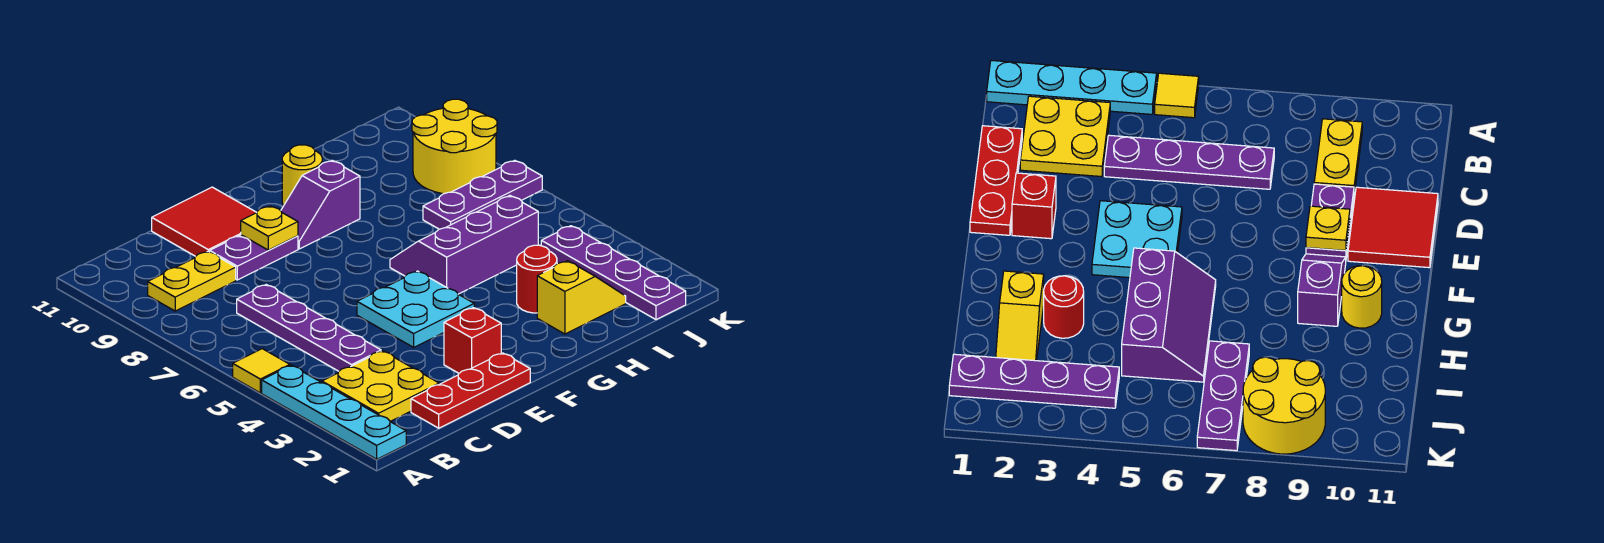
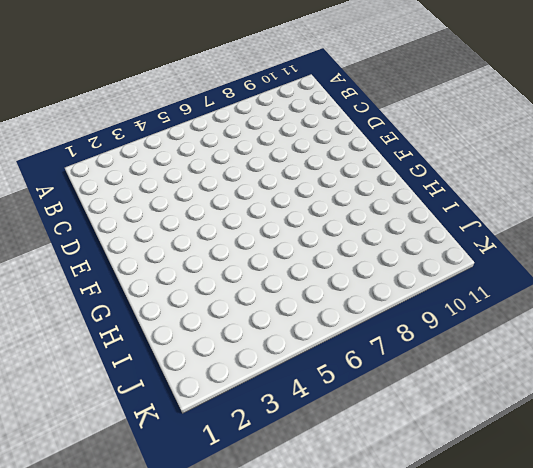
none -> cyan plate A1:A4 level 1
none -> yellow tile A5 level 1
none -> yellow plate B2:C3 level 1

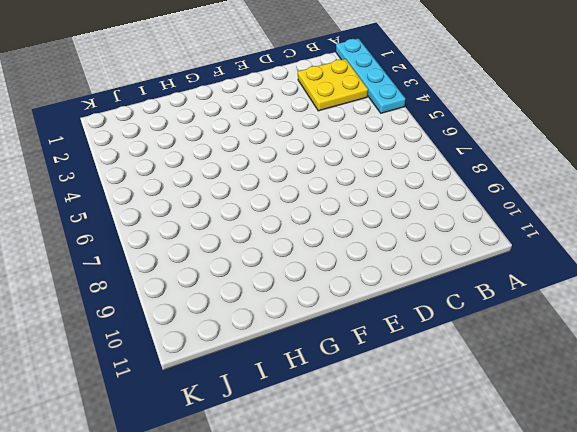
none -> yellow tile A5 level 1
none -> yellow plate B9:C9 level 1
none -> red plate C1:E1 level 1

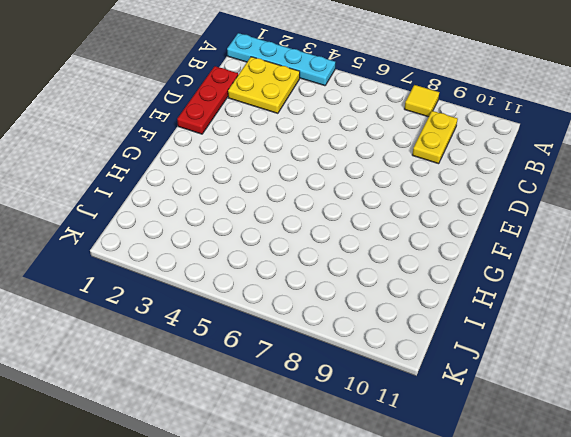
yellow tile A8 level 1 -> yellow tile A5 level 1
none -> purple plate C4:C7 level 1
none -> purple plate D9:E9 level 1
none -> red tile D10:E11 level 1

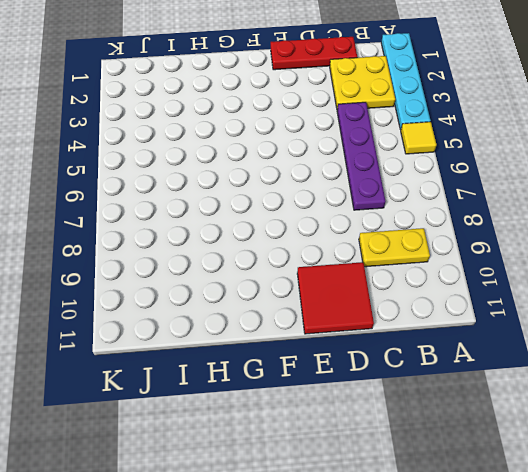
none -> purple plate D9:E9 level 1
none -> red brick E2 level 1
none -> cyan plate E4:F5 level 1

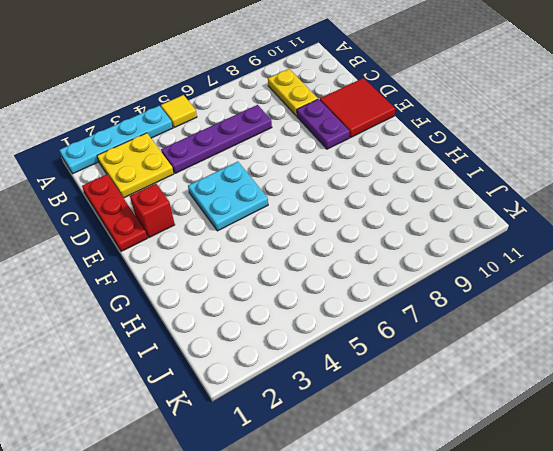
none -> purple slope F9:G9 level 1 top G
none -> purple slope G5:I6 level 1 top 5
none -> yellow round brick G10 level 1

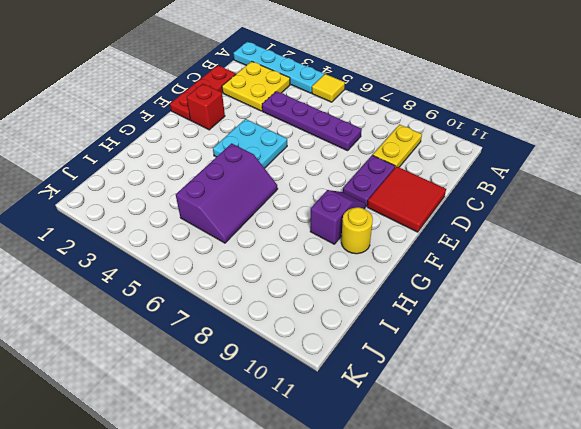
none -> yellow slope H2:I2 level 1 top H
none -> red round brick H3 level 1
none -> purple plate I7:K7 level 1

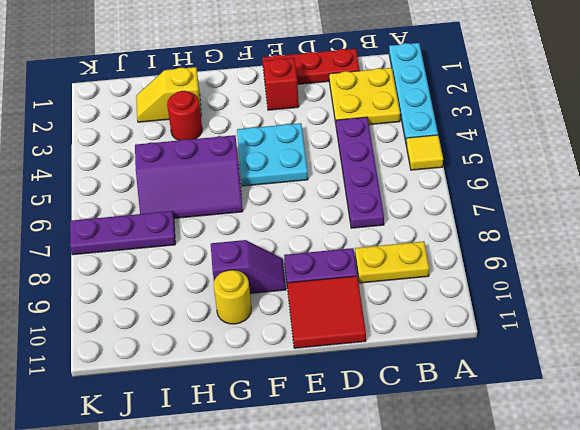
none -> purple plate J1:J4 level 1
none -> yellow round brick J8:K9 level 1
none -> yellow plate E9 level 2

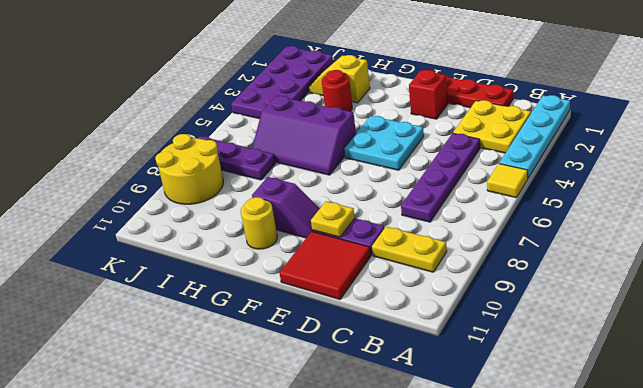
purple plate J1:K4 level 1 -> purple plate J1:J4 level 1

